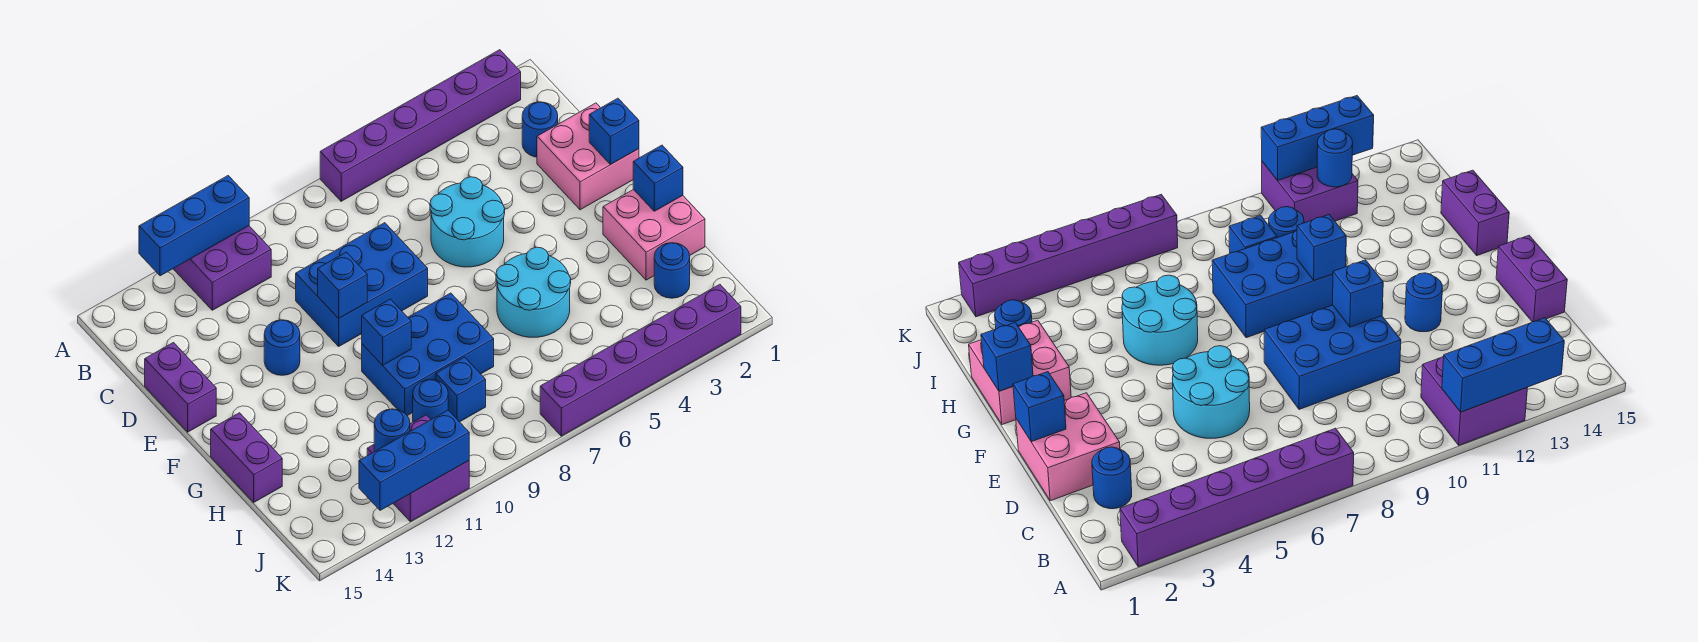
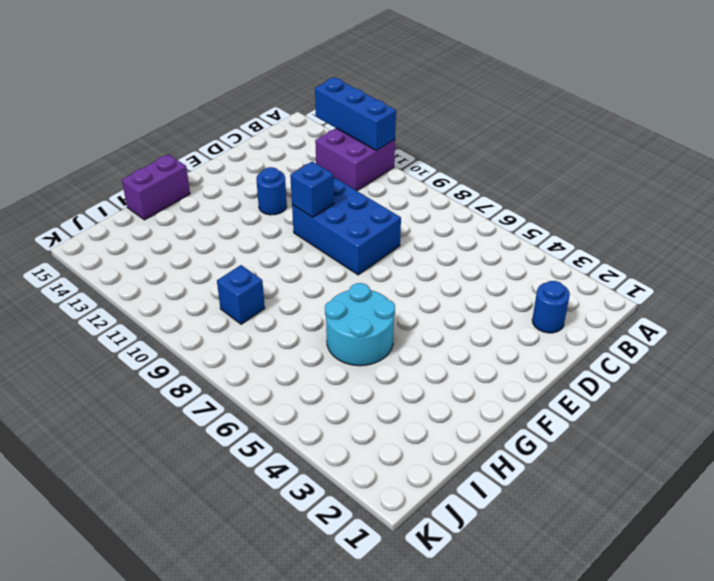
none -> purple brick A2:A7 level 1
none -> pink brick D1:E2 level 1
none -> cyan round brick D5:E6 level 1

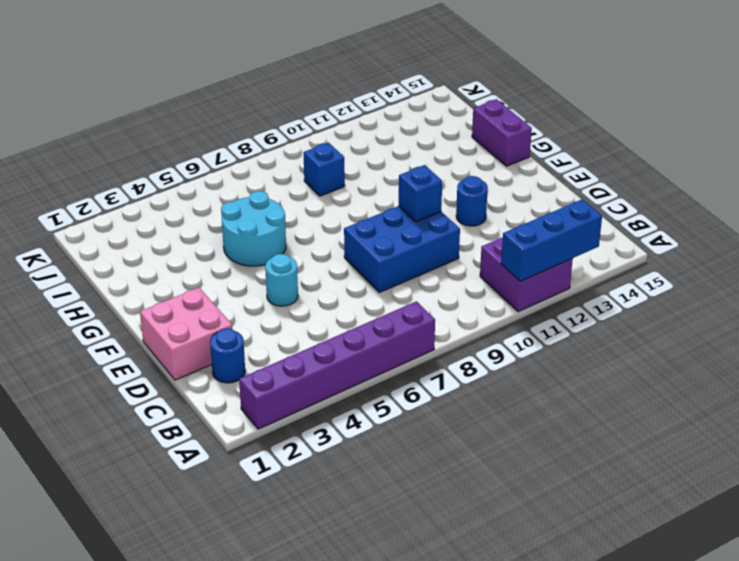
cyan round brick E5 level 1 -> cyan round brick D5:E6 level 1
none -> purple brick D15:E15 level 1
none -> pink brick G1:H2 level 1
none -> blue brick G8:H10 level 1

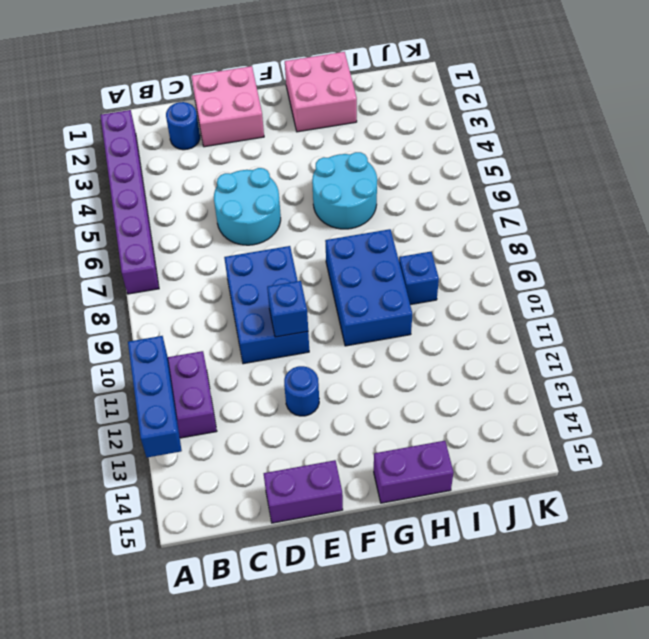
none -> blue round brick I2 level 1
none -> blue round brick I10 level 1
none -> purple brick J11:K12 level 1

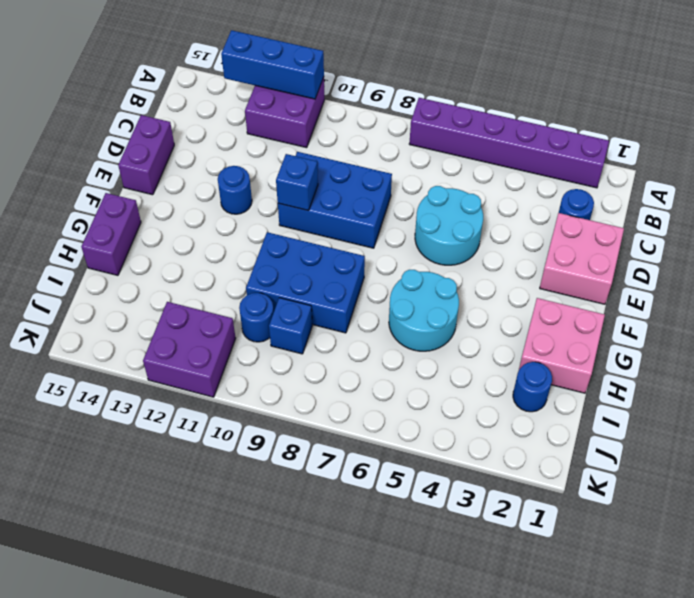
none -> purple brick K2:K7 level 1
none -> blue brick E1 level 2
none -> blue brick G1 level 2

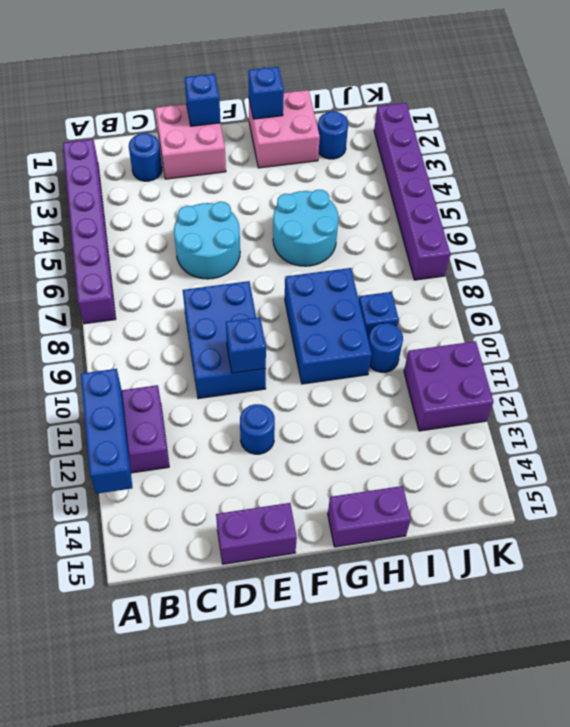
none -> blue brick G10 level 2
none -> blue round brick J12 level 2
none -> blue brick K11:K13 level 2

